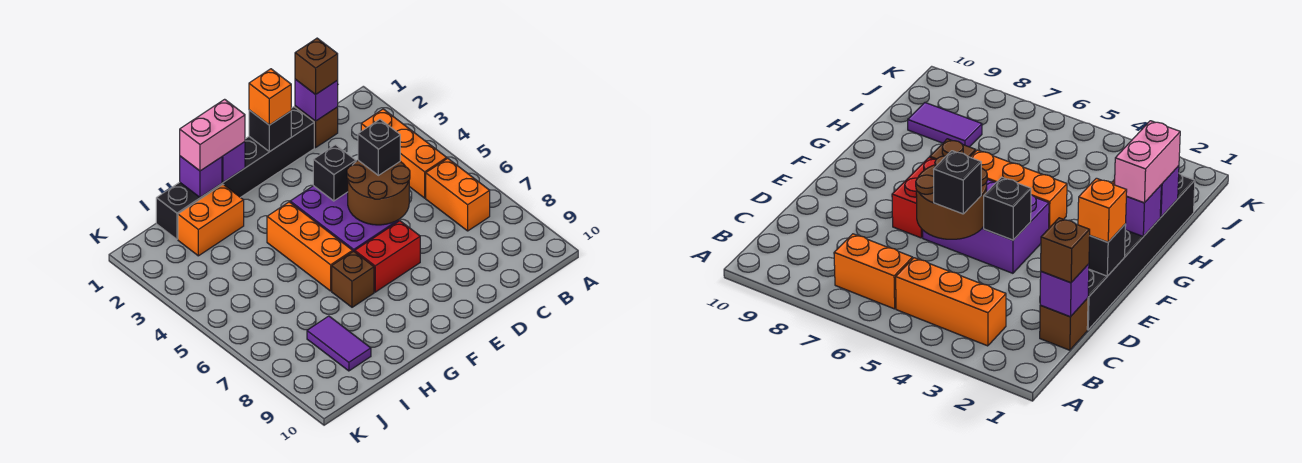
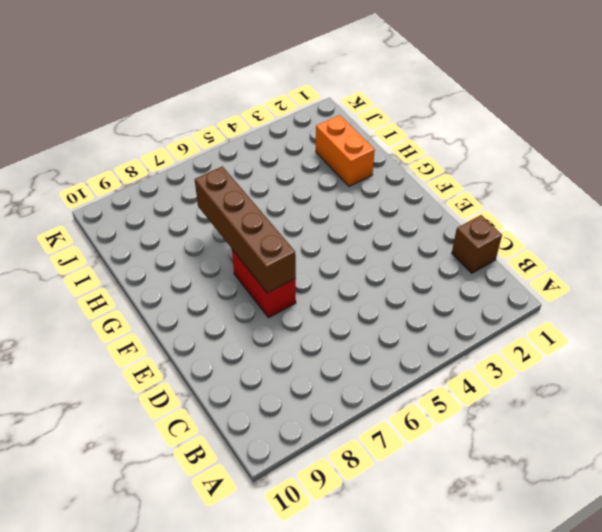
brown brick E7:H7 level 2 -> none
none -> orange brick B3:B5 level 1
none -> orange brick B6:B7 level 1
none -> black brick D1:I1 level 1

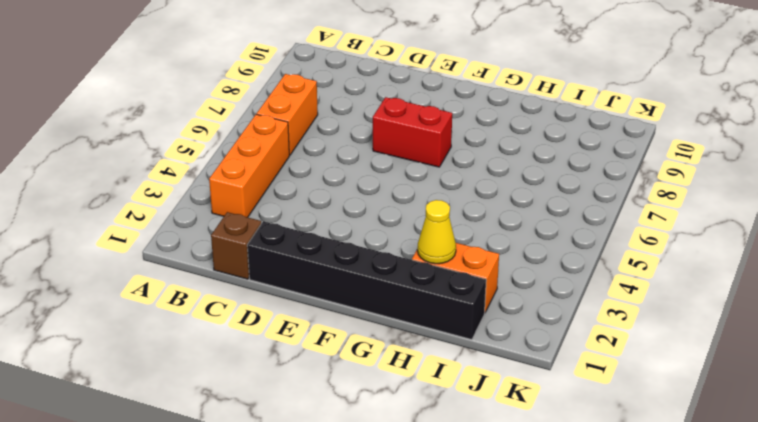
yellow cone H2 level 2 -> none
none -> purple brick E4:F6 level 1
none -> orange brick G4:G6 level 1
none -> brown brick G7 level 1

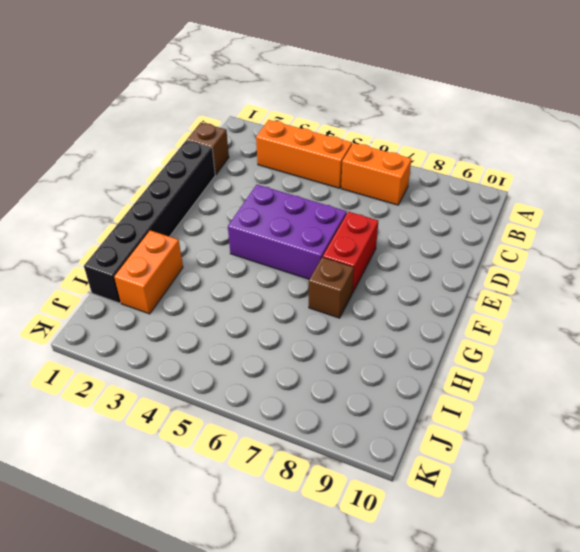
none -> orange brick G4:G6 level 1
none -> purple tile I8:I9 level 1
none -> purple brick C1 level 2

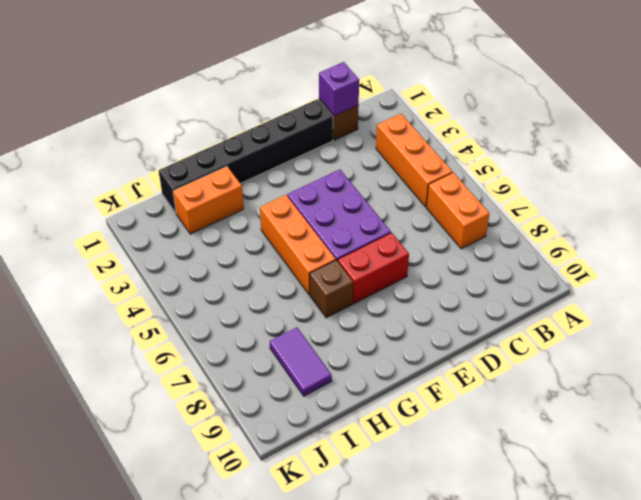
none -> brown round brick D5:E6 level 2
none -> black brick E1 level 2
none -> black brick E4 level 2

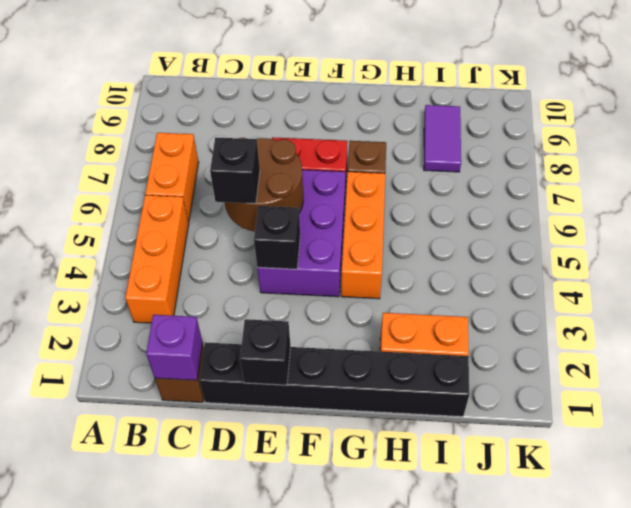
none -> purple brick G1 level 2
none -> purple brick H1 level 2
none -> brown brick C1 level 3

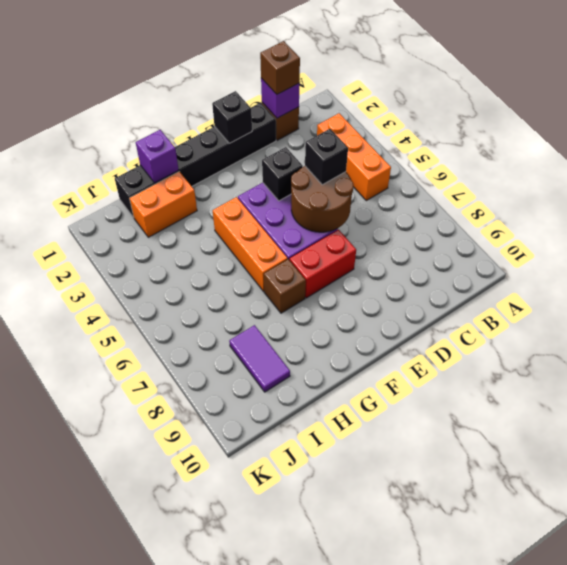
none -> orange brick B6:B7 level 1
none -> purple brick G1 level 2
none -> orange brick E1 level 3

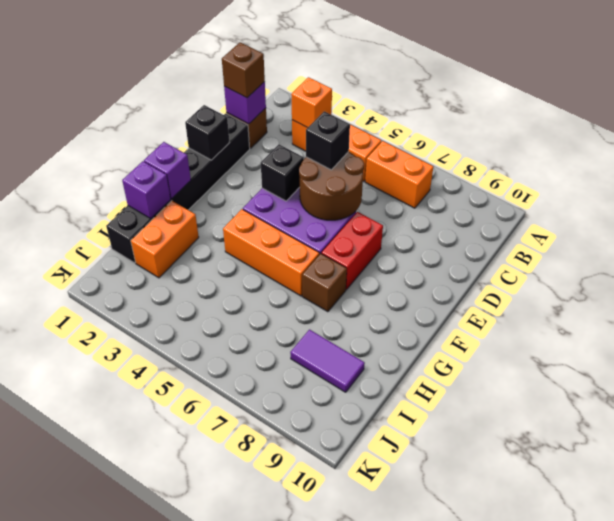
orange brick B3 level 2 -> orange brick E1 level 3
none -> pink brick G1:H1 level 3

